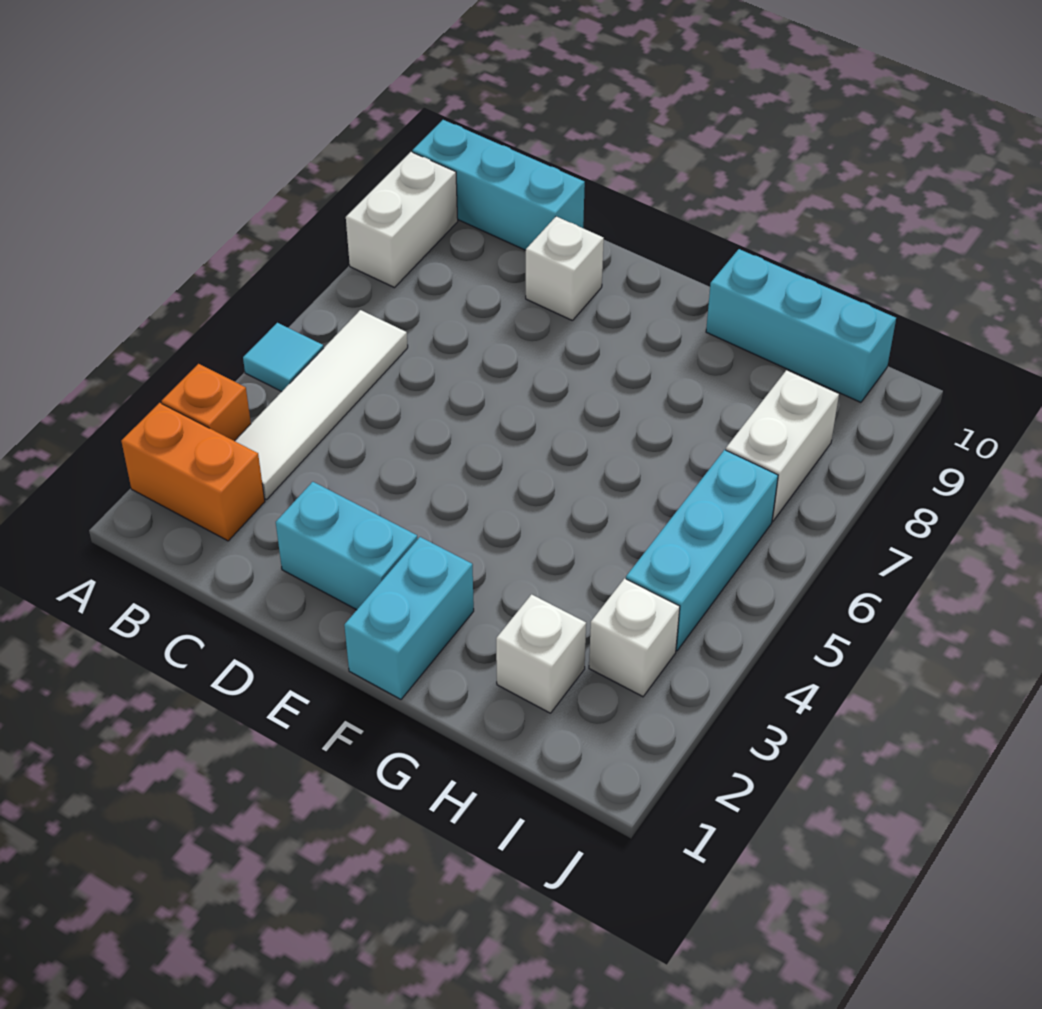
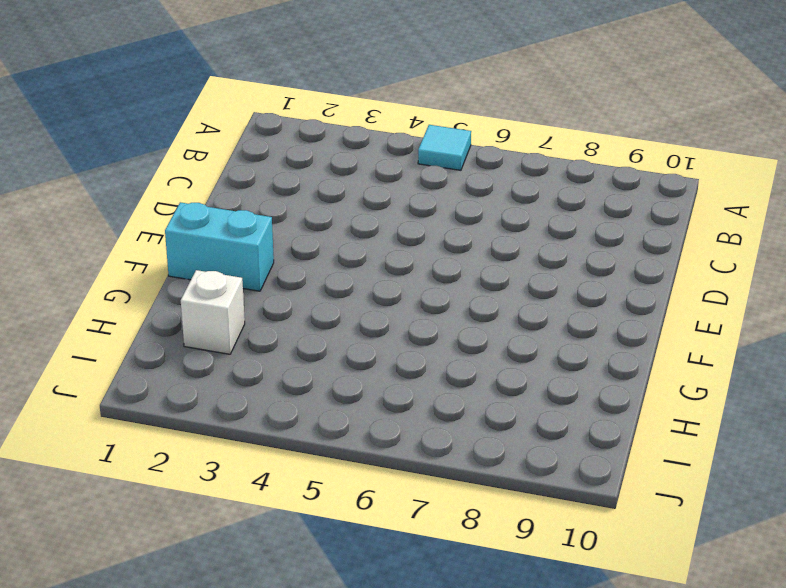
none -> orange brick A2:B2 level 1
none -> orange brick A3 level 1
none -> white brick A8:A9 level 1

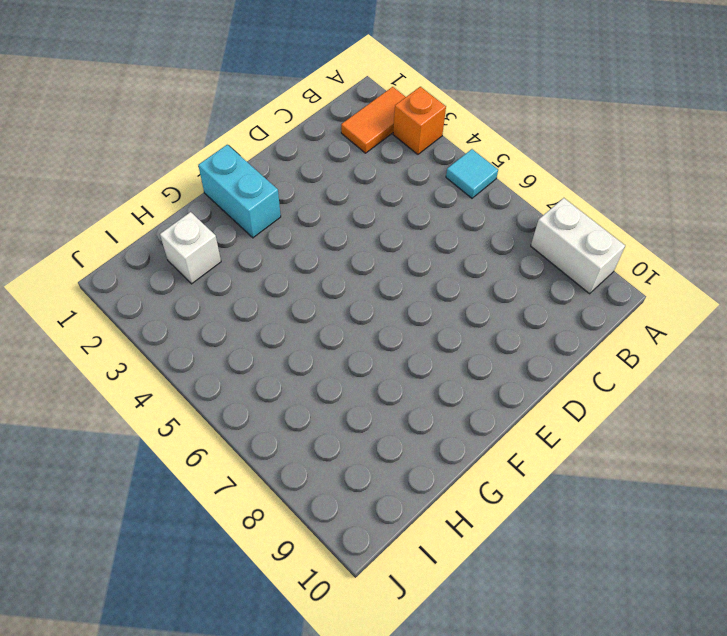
orange tile A2:B2 level 1 -> orange brick A2:B2 level 1
none -> cyan brick A10:C10 level 1
none -> white tile B3:B6 level 1
none -> cyan brick D2:E2 level 1

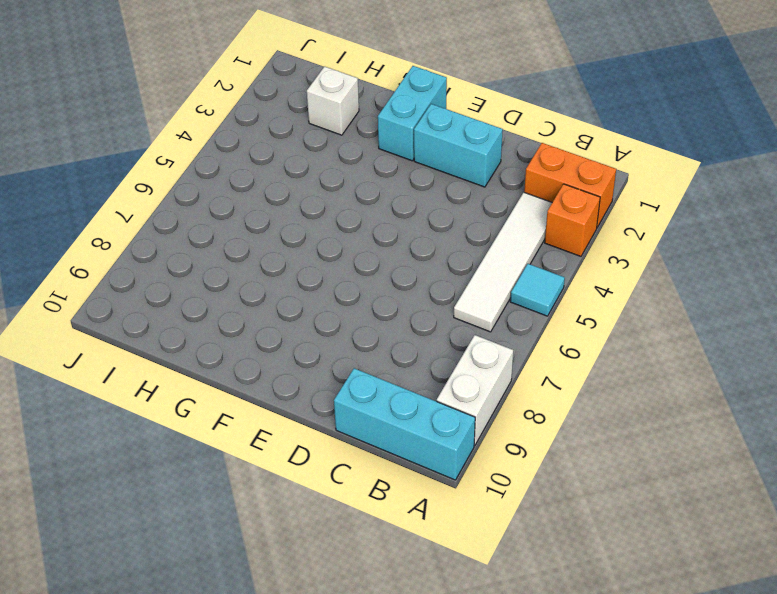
none -> white brick D9 level 1
none -> cyan brick G10:I10 level 1
none -> white brick I3 level 1

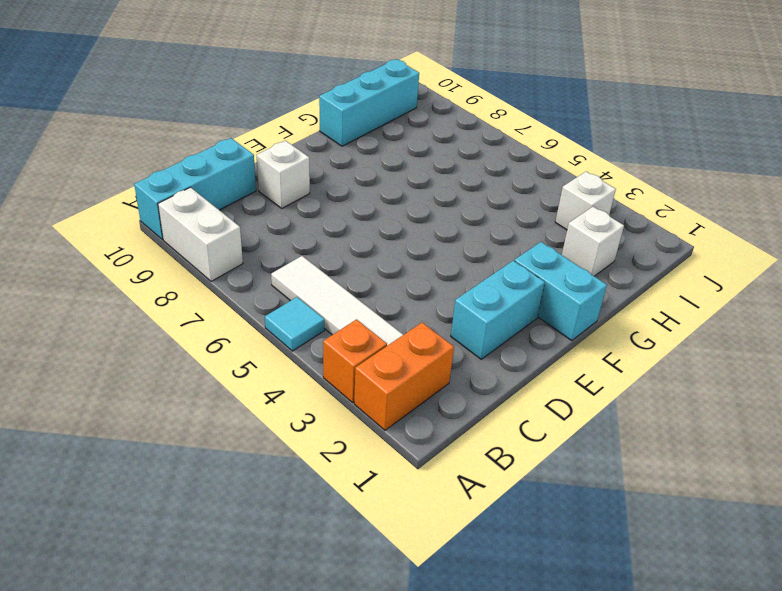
none -> cyan brick I4:I6 level 1
none -> white brick I7:I8 level 1

